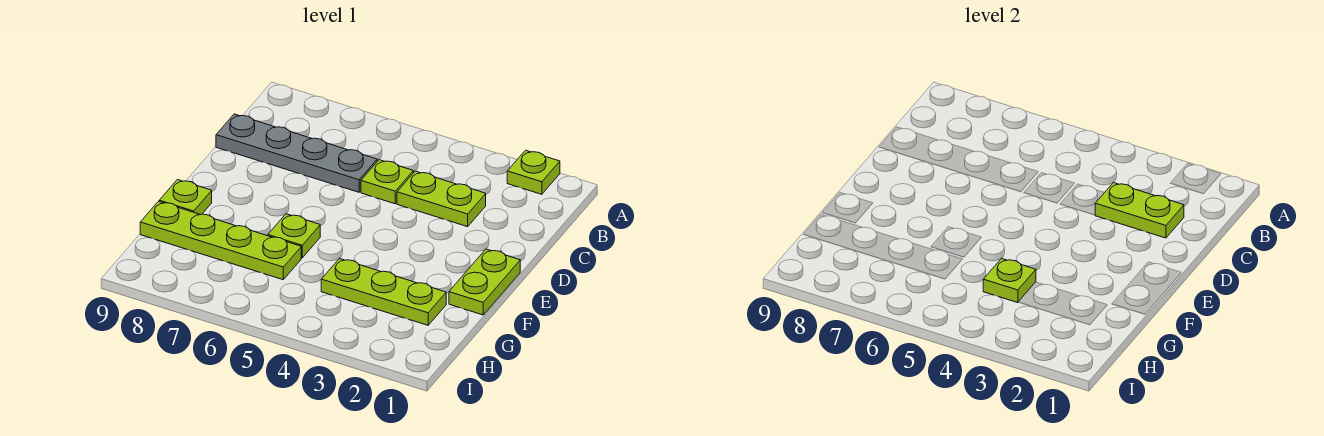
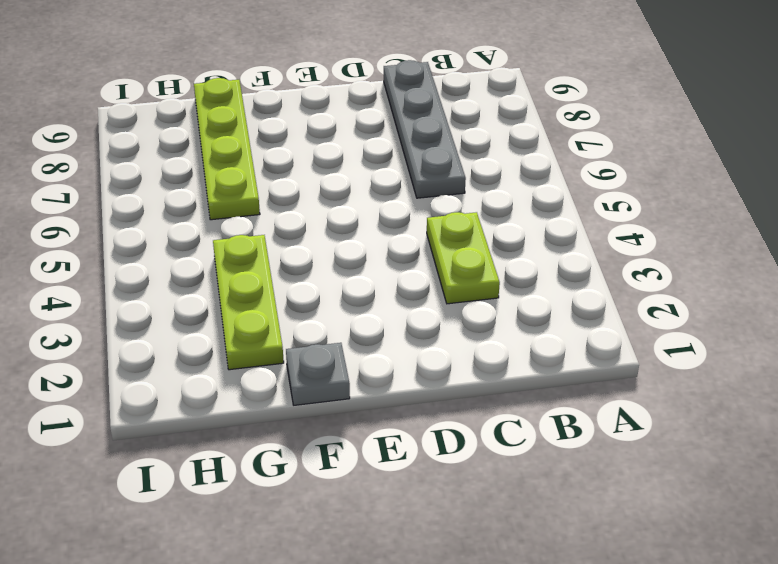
grey plate F1 level 1 -> lime plate E1:F1 level 1
none -> lime plate A2 level 1
none -> lime plate C5 level 1

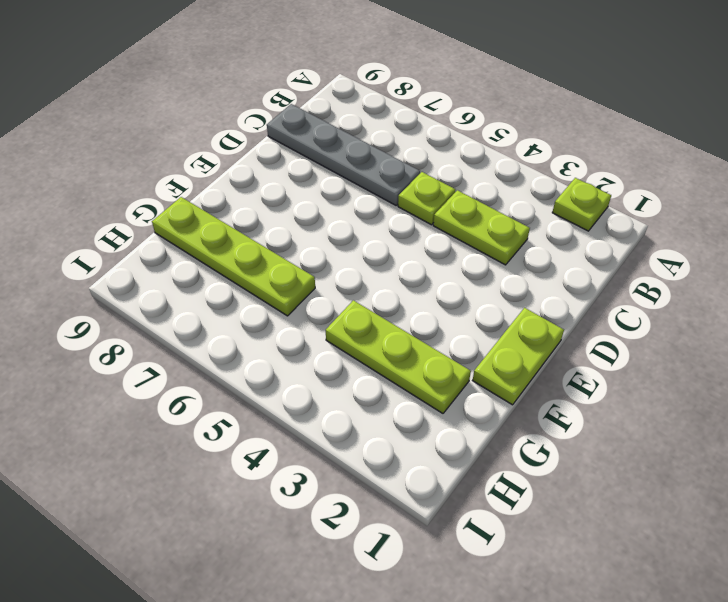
none -> lime plate F6 level 1
none -> lime plate F9 level 1

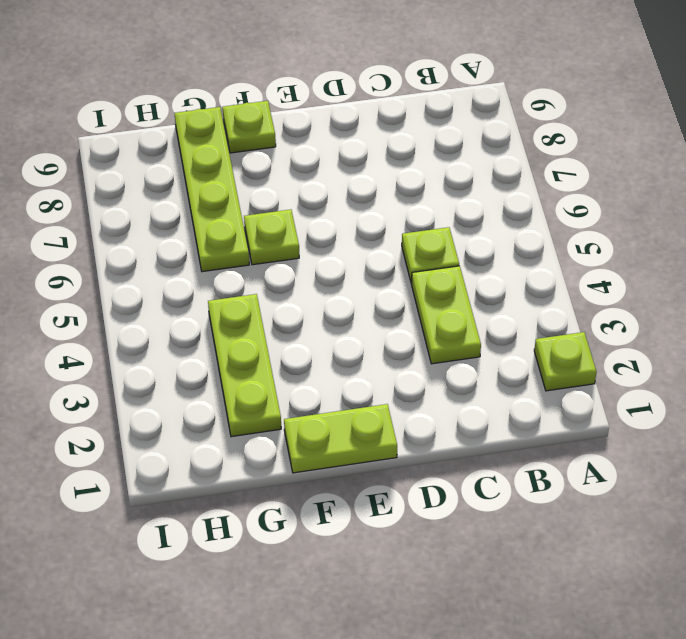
none -> grey plate C6:C9 level 1
none -> lime plate C2:C3 level 2

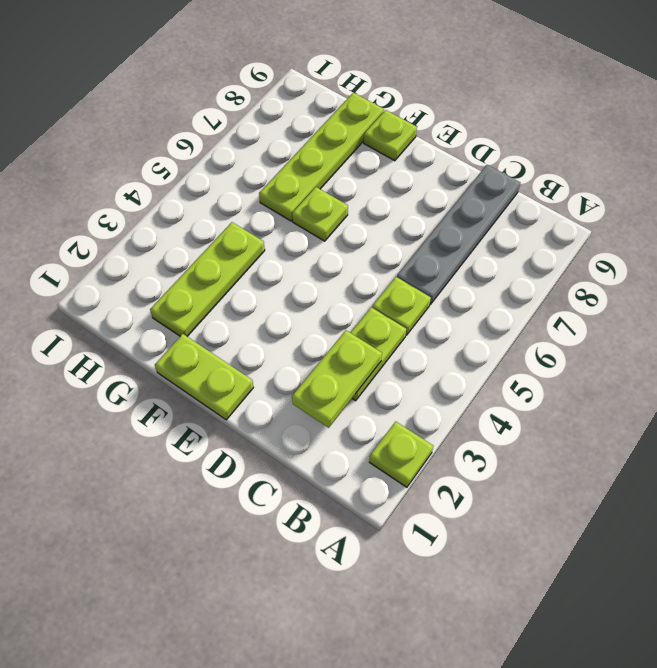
none -> lime plate G4 level 2

